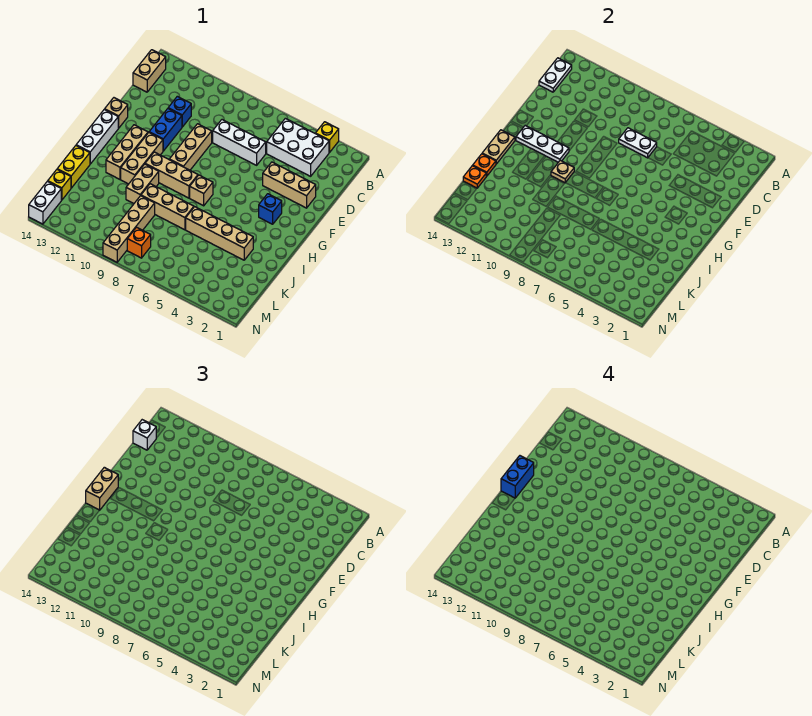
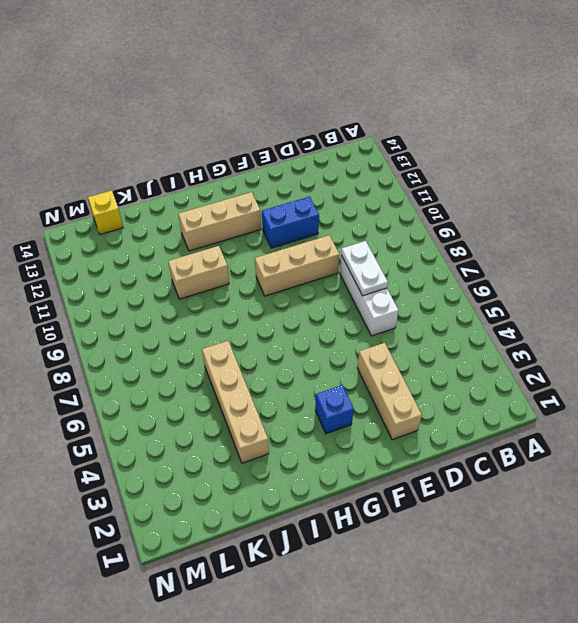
none -> yellow brick A3 level 1
none -> white brick B3:C5 level 1
none -> tan brick B14:C14 level 1
none -> blue brick D11 level 1

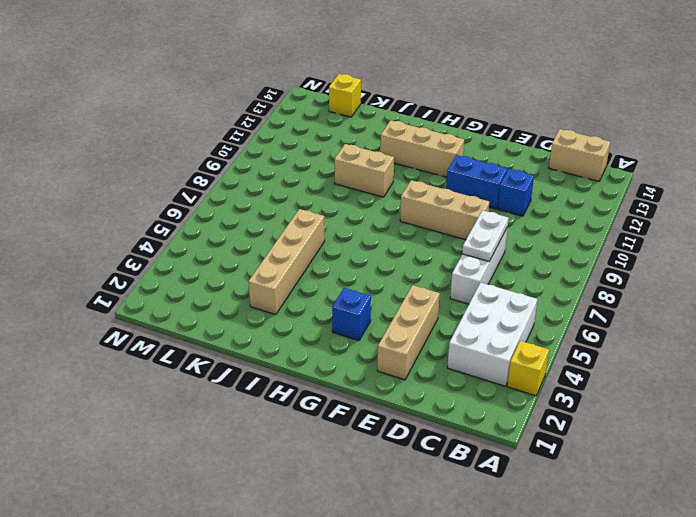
none -> tan brick F14 level 1
none -> tan brick G11:I11 level 1
none -> white brick G14:I14 level 1
none -> tan brick H7 level 1

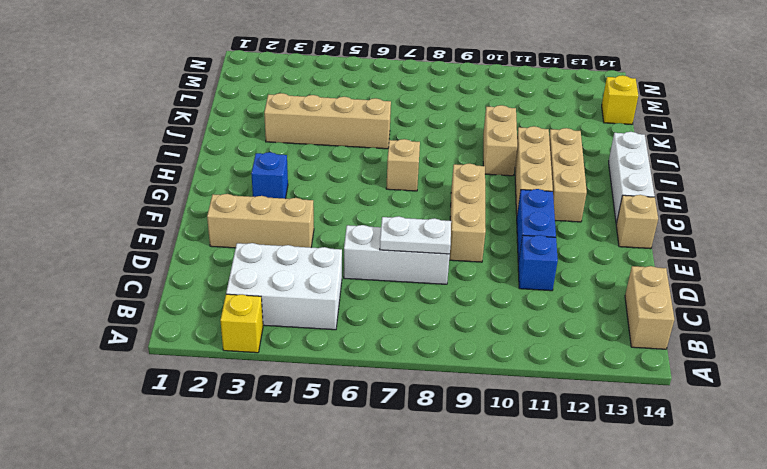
none -> tan brick H8:H10 level 1
none -> tan brick J7:J9 level 1
none -> yellow brick J14:K14 level 1
none -> tan brick K9:N9 level 1

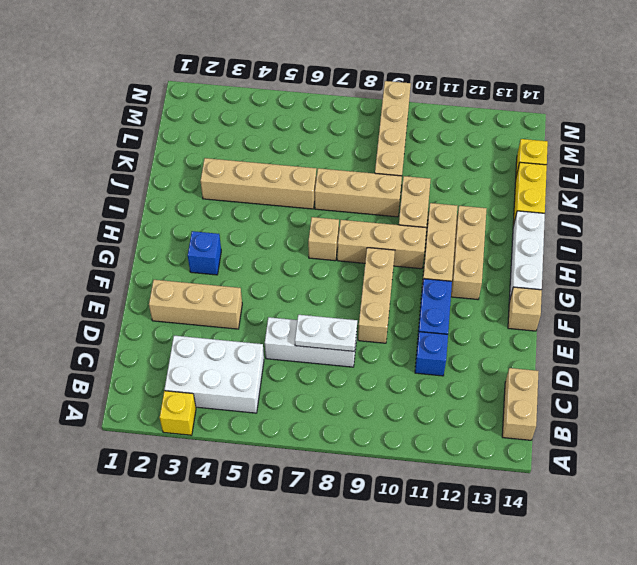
none -> orange brick M8 level 1
none -> white brick M14:N14 level 1
none -> white plate B14:C14 level 2
none -> white plate G11:G13 level 2

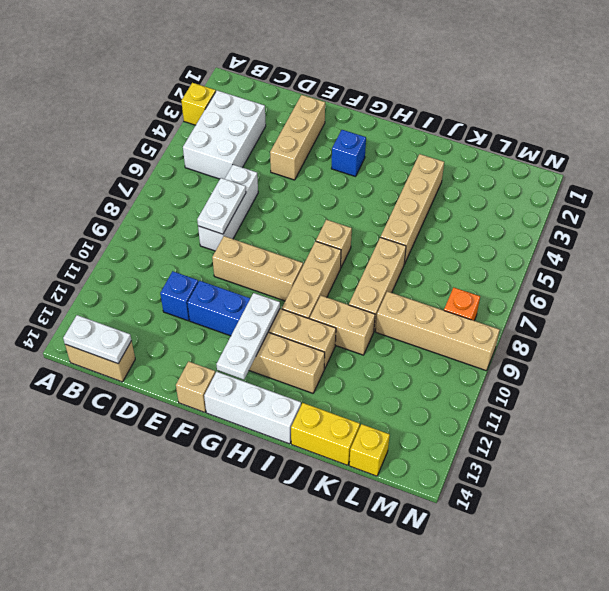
none -> white brick M14:N14 level 1
none -> tan plate H10 level 2
none -> tan plate H14:I14 level 2
none -> orange plate J14 level 2

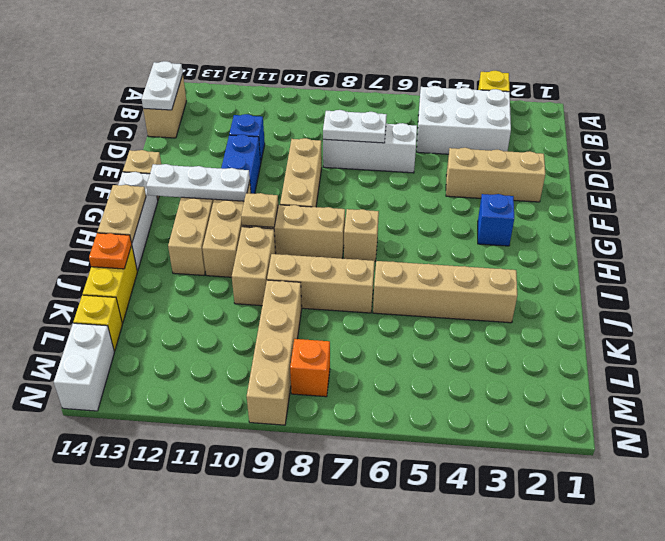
none -> orange plate K14 level 2
none -> white brick C14 level 3
none -> tan brick G14:H14 level 3
none -> blue brick F14:G14 level 4

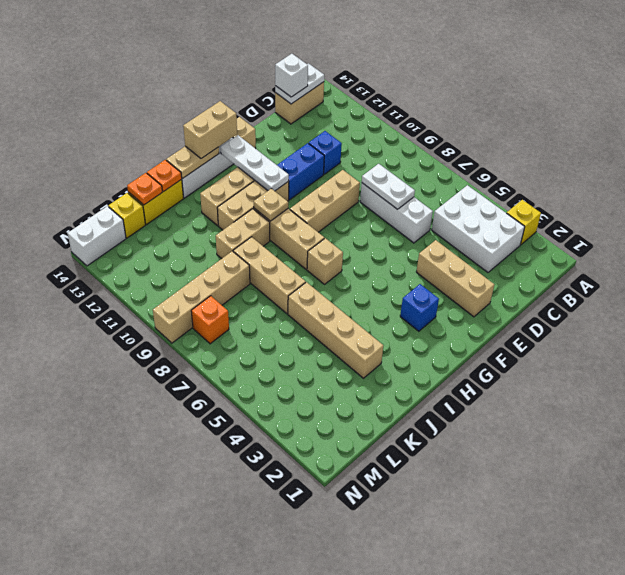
none -> blue brick F14:G14 level 4

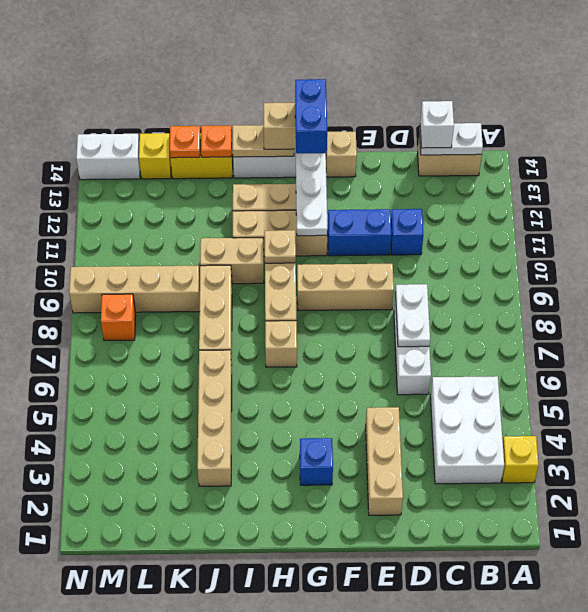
blue brick G13:G14 level 4 -> blue brick F14:G14 level 4

